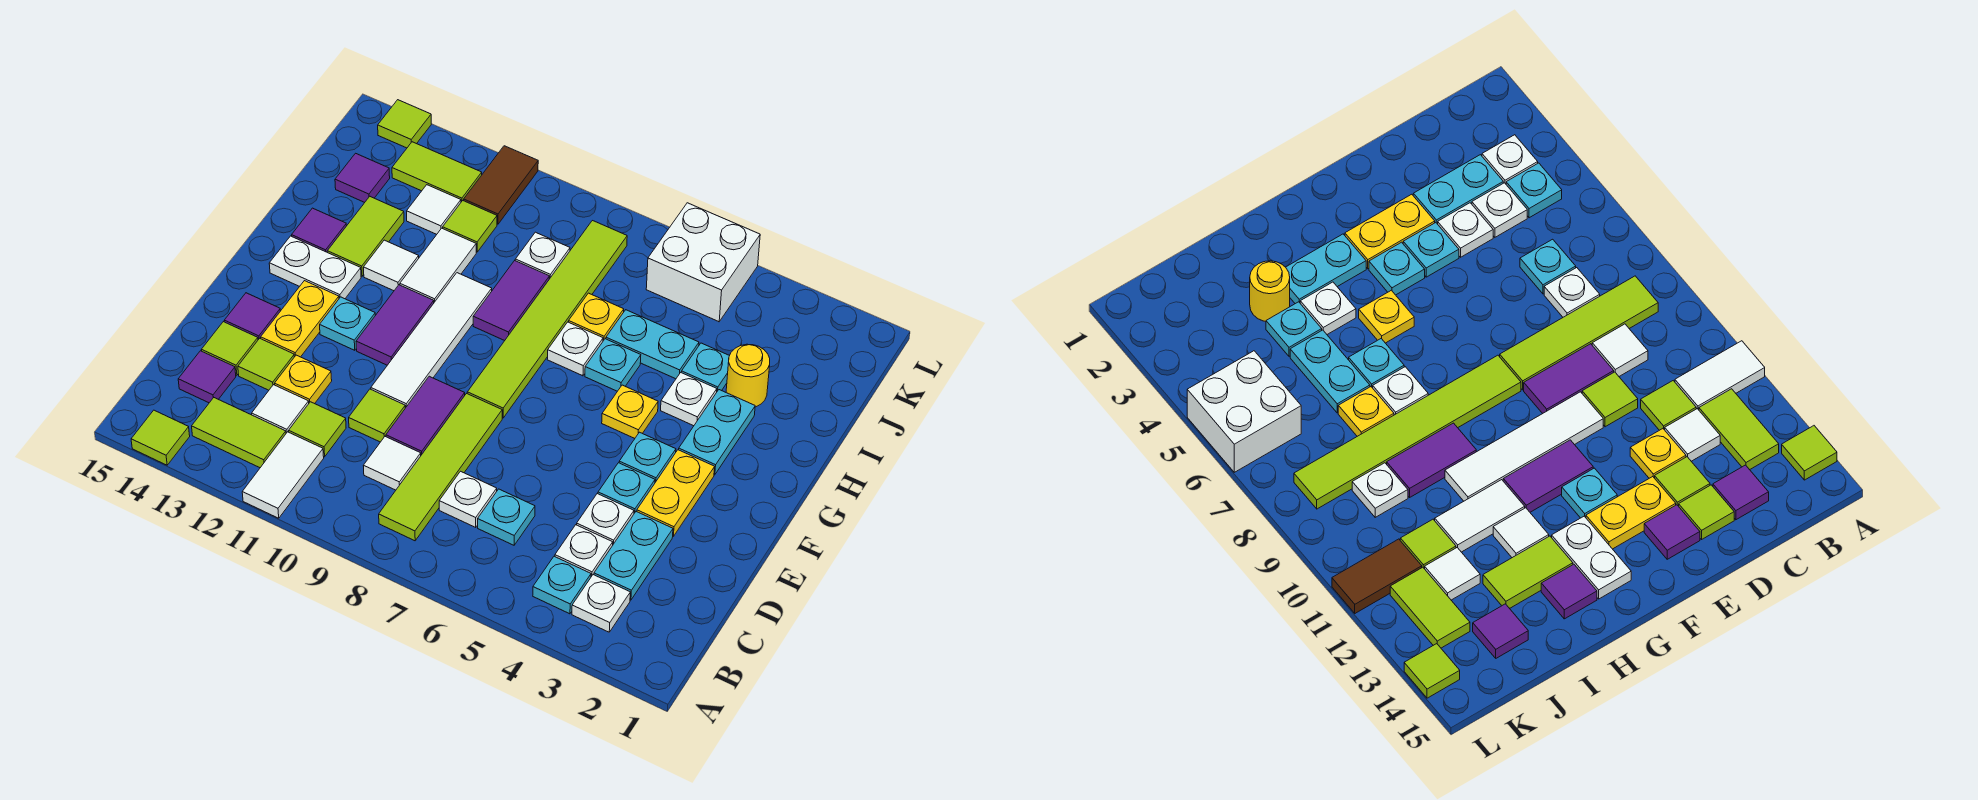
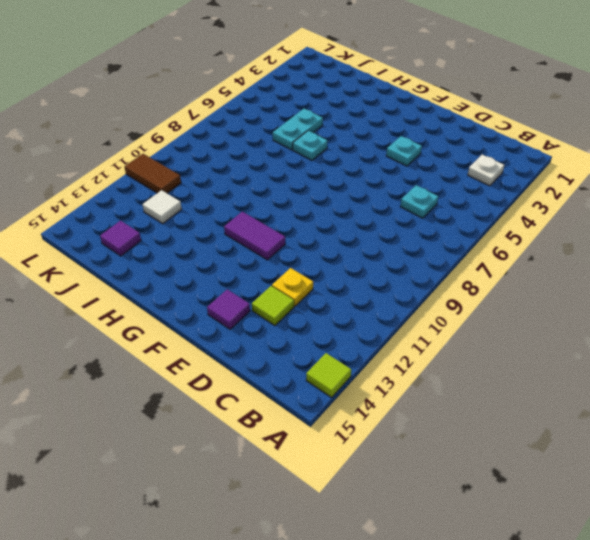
none -> white tile A11:B11 level 1
none -> cyan plate B4 level 1
none -> lime tile B8:E8 level 1
none -> lime tile B12:B13 level 1

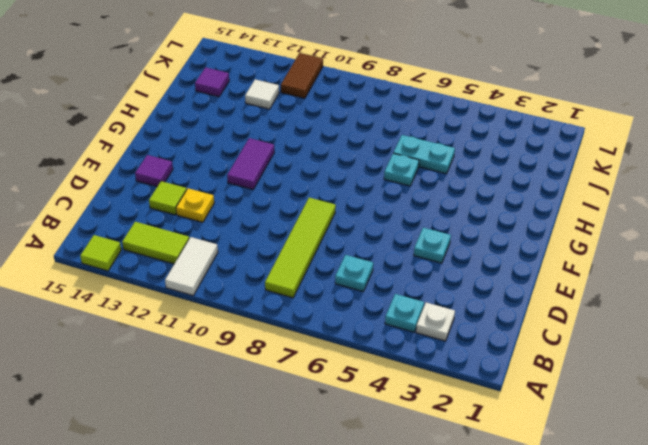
none -> cyan plate C3:D3 level 1
none -> white plate C4 level 1
none -> white plate C7 level 1
none -> white tile C9 level 1

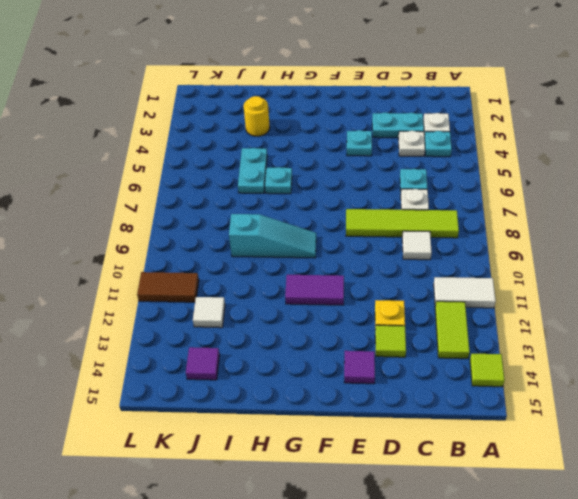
cyan slope G9:I9 level 1 top I -> purple tile H9:I9 level 1
none -> lime tile C11 level 1
none -> white tile C12 level 1
none -> purple tile C14 level 1
none -> white plate D4 level 1

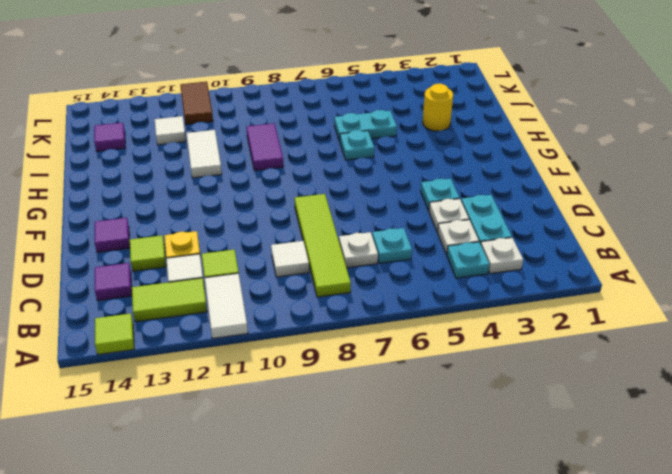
none -> purple tile D9:E9 level 1
none -> lime tile D10 level 1
none -> lime tile D14 level 1
none -> yellow plate E3:F3 level 1

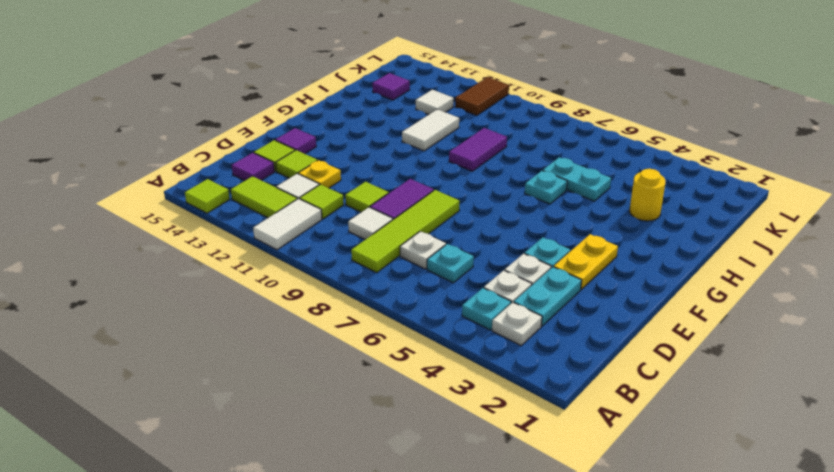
none -> white tile E10:H10 level 1
none -> yellow plate E13:F13 level 1
none -> cyan plate F4 level 1
none -> lime tile F8:K8 level 1

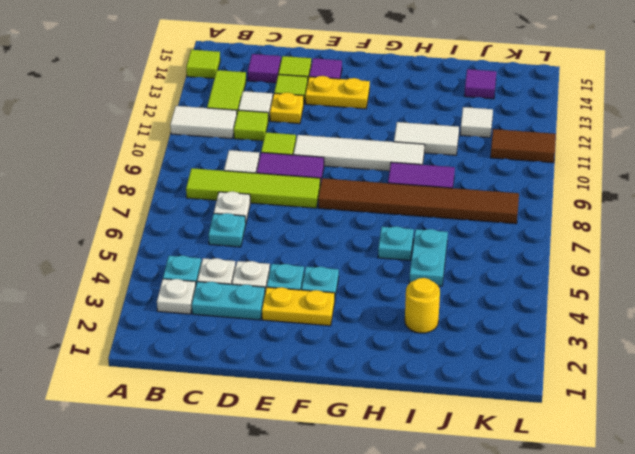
brown tile F8:K8 level 1 -> lime tile F8:K8 level 1
none -> purple tile F11:G11 level 1
none -> cyan plate F12 level 1
none -> cyan plate G3:H3 level 1
none -> yellow plate G5 level 1

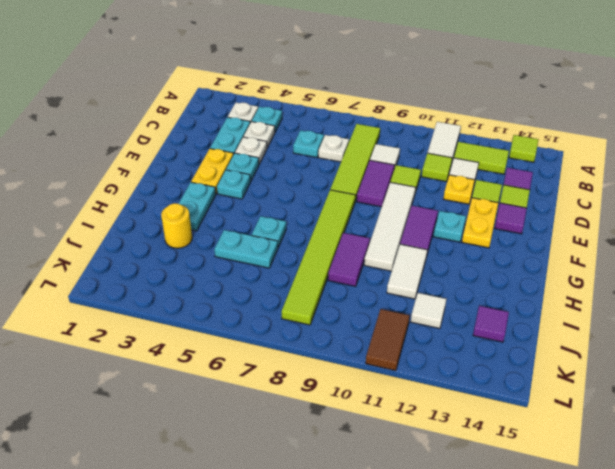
none -> yellow plate G5 level 1
none -> white plate G13:G14 level 1
none -> white plate H4 level 1
none -> white plate H7 level 1

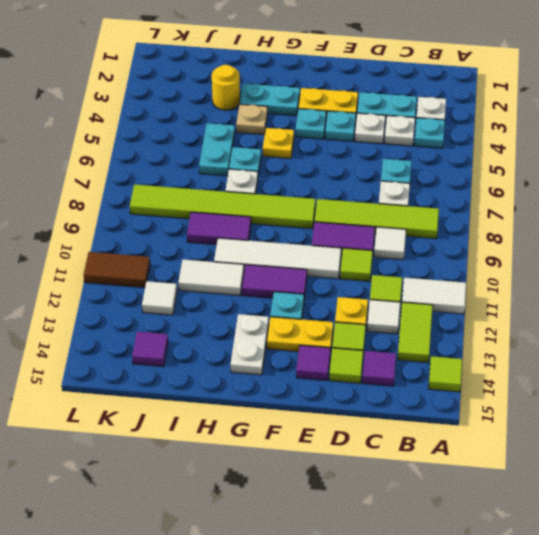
tan plate H4 level 1 -> white plate H4 level 1
none -> white tile H12 level 1
none -> lime tile H13:I13 level 1
none -> purple tile H14 level 1
none -> cyan plate I4 level 1

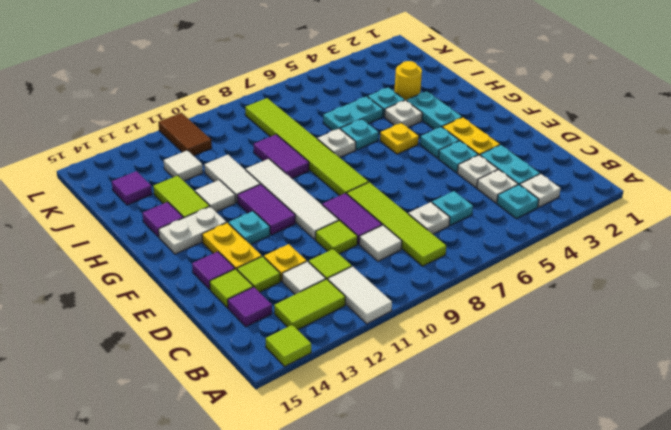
none -> yellow plate I7 level 1
none -> white plate J9 level 1
none -> lime tile J11 level 1
none -> white brick K5:L6 level 1

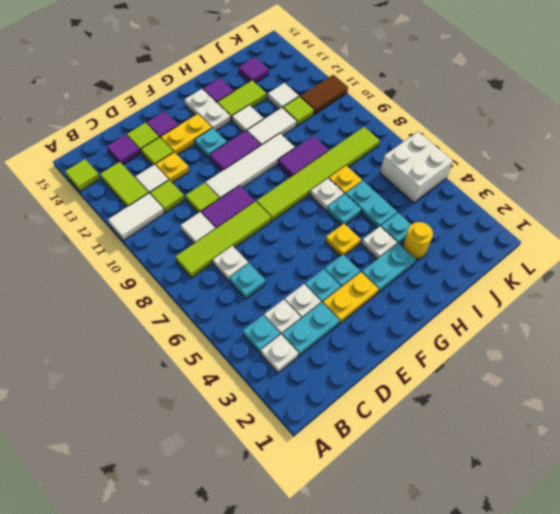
none -> white plate J9 level 1
none -> lime tile K12:K13 level 1
none -> lime tile L14 level 1

